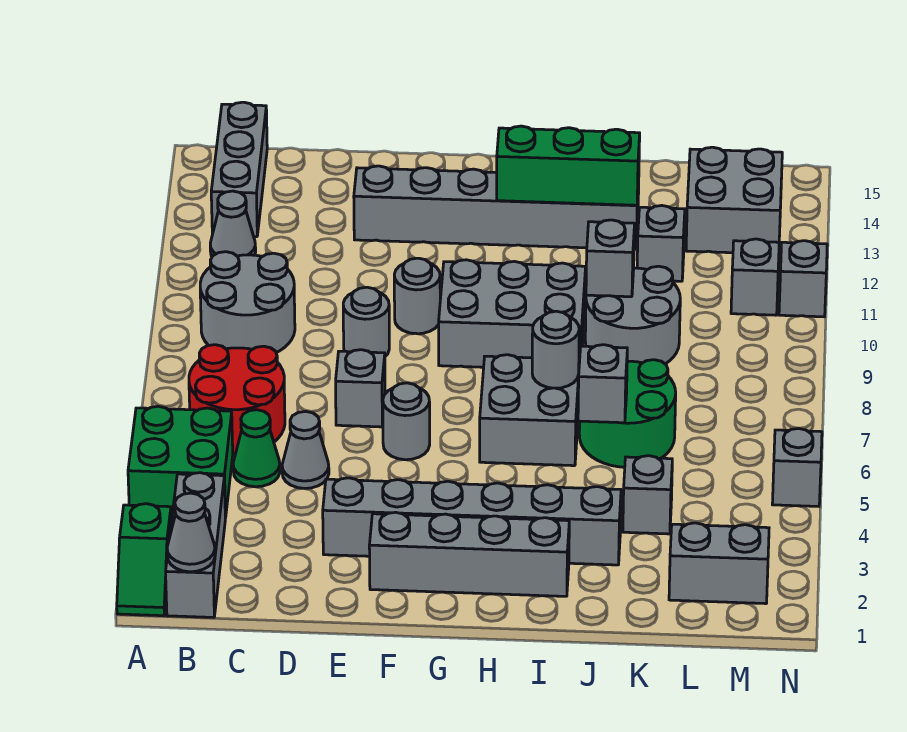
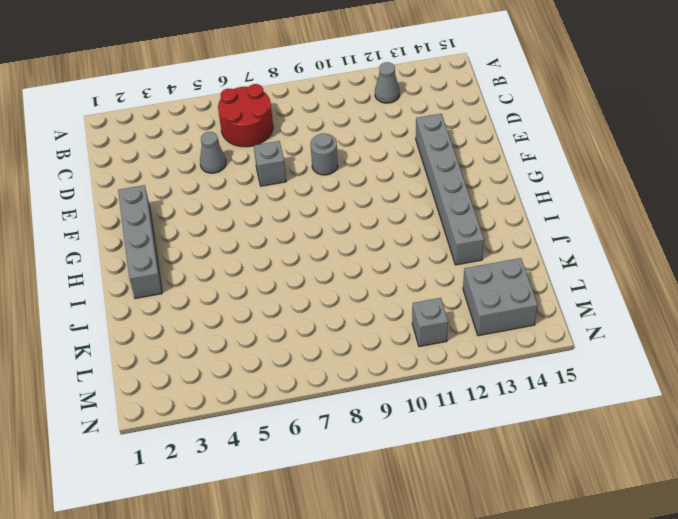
none -> green slope A1:A2 level 1 top 2
none -> green brick A4:B5 level 1
none -> grey brick B1:B3 level 1
none -> grey round brick B9:C10 level 1

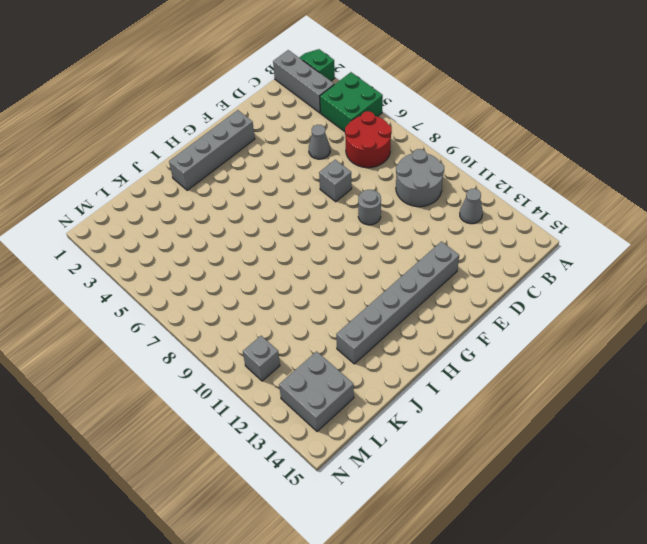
none -> grey brick B13:B15 level 1
none -> green cone C5 level 1
none -> grey brick E3:J3 level 1
none -> grey round brick F6 level 1

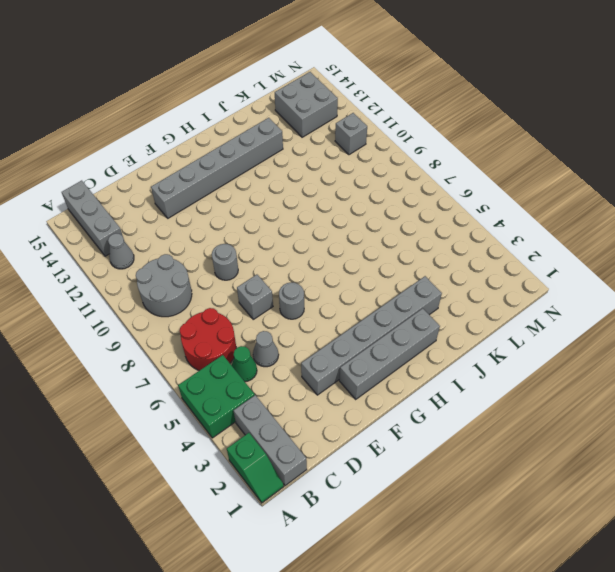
none -> grey round brick F10 level 1
none -> grey brick G9:I10 level 1
none -> grey brick H6:I7 level 1
none -> green round brick J6:K7 level 1

